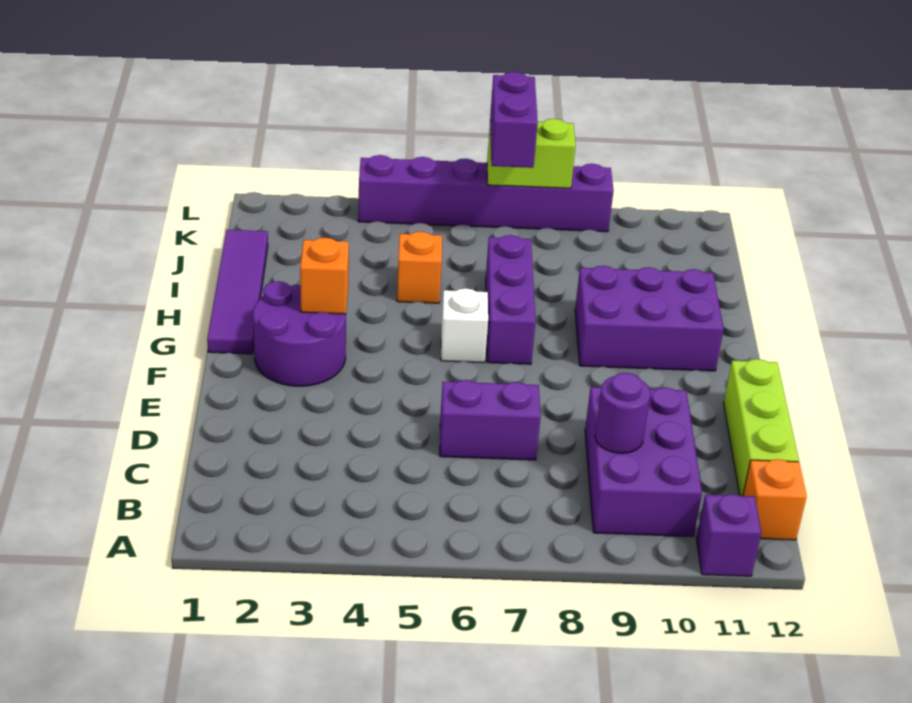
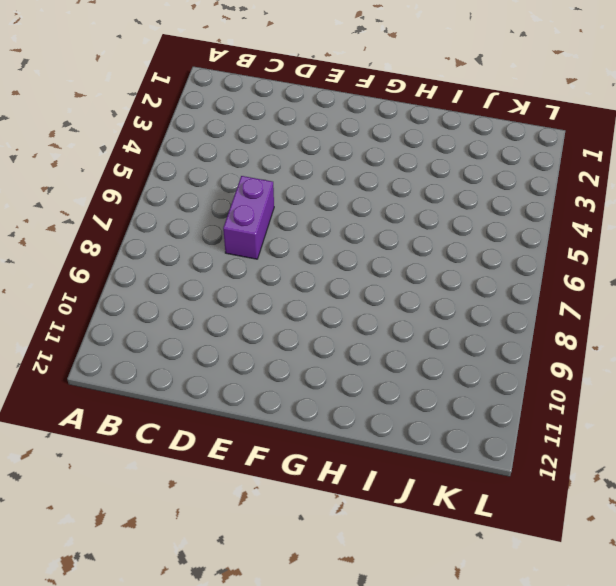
none -> purple brick A11 level 1
none -> purple brick B9:D10 level 1
none -> orange brick B12 level 1

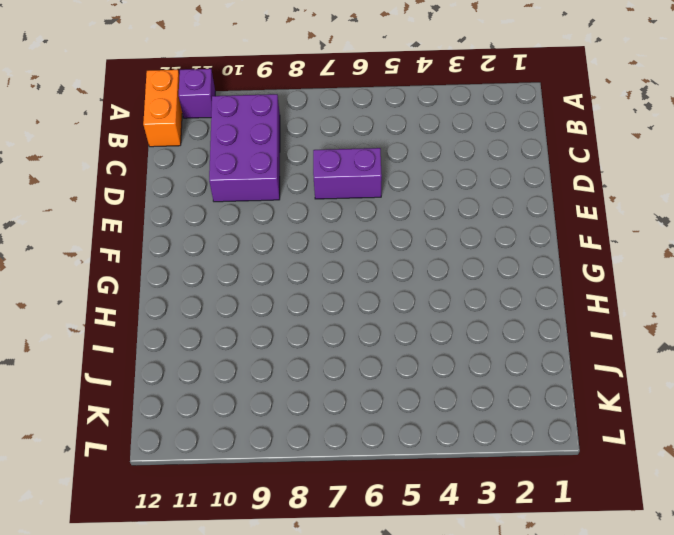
orange brick A12:B12 level 1 -> orange brick B12 level 1
none -> lime brick C12:E12 level 1
none -> purple round brick F2:G3 level 1
none -> purple tile G1:J1 level 1

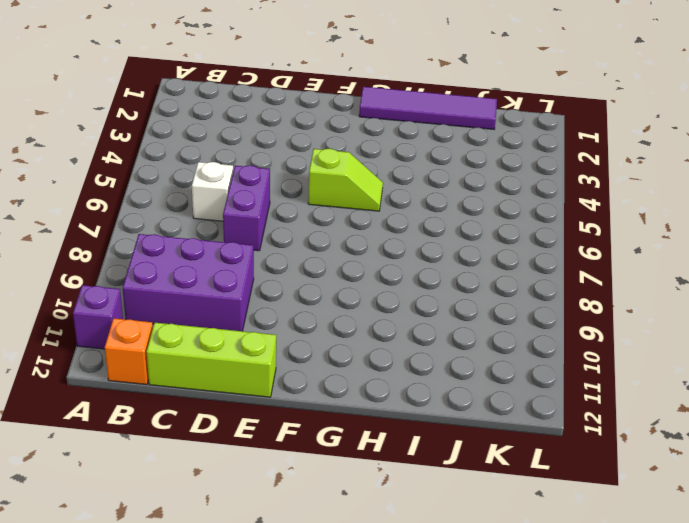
white brick C6 level 1 -> white brick G6 level 1
lime slope F5:G5 level 1 top F -> none
none -> purple round brick F2:G3 level 1
none -> purple brick G7:I7 level 1
none -> purple brick G9:H11 level 1

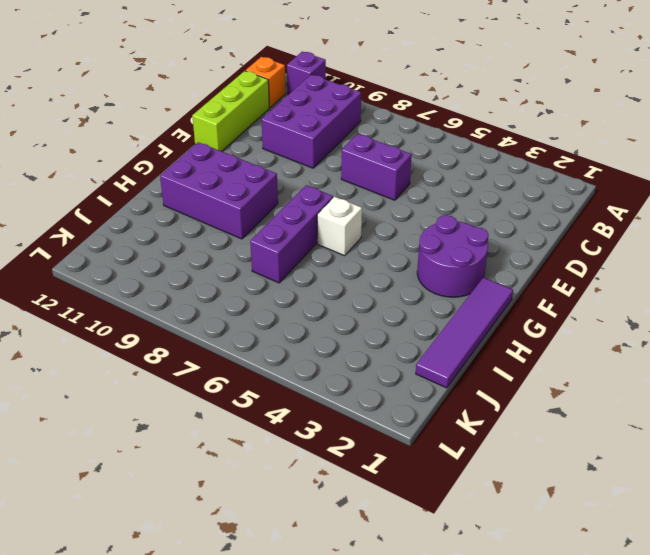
none -> orange brick I5 level 1
none -> purple brick L4:L9 level 1
none -> purple round brick C9 level 2

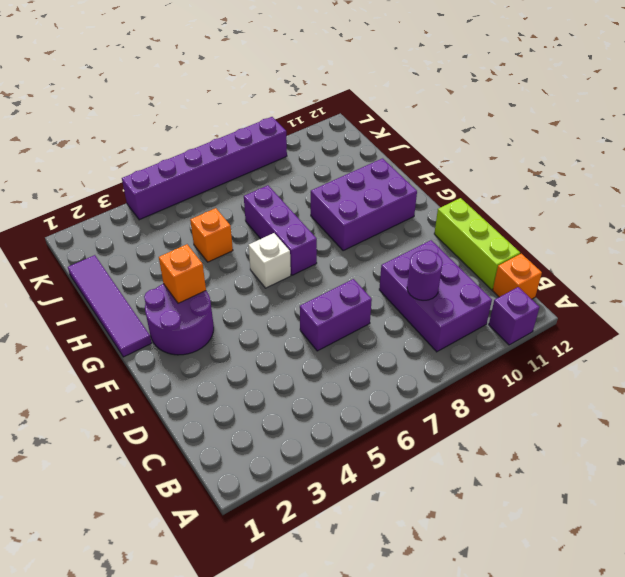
none -> lime brick L7:L8 level 2
none -> purple brick K7:L7 level 3

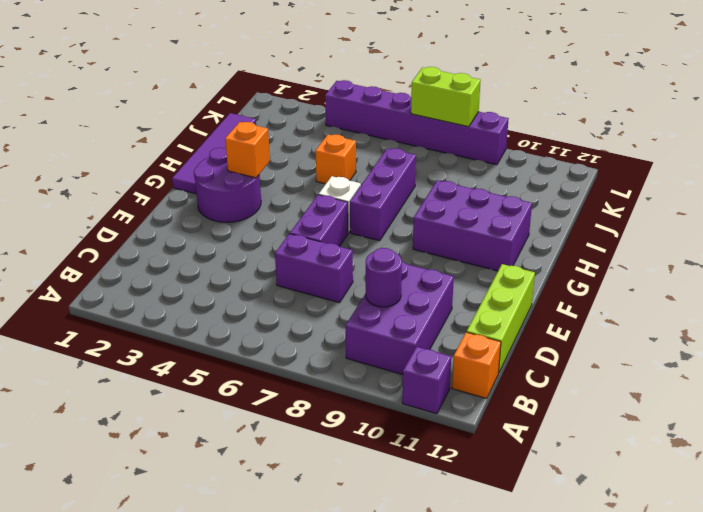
purple brick E6:F6 level 1 -> purple brick K7:L7 level 3

